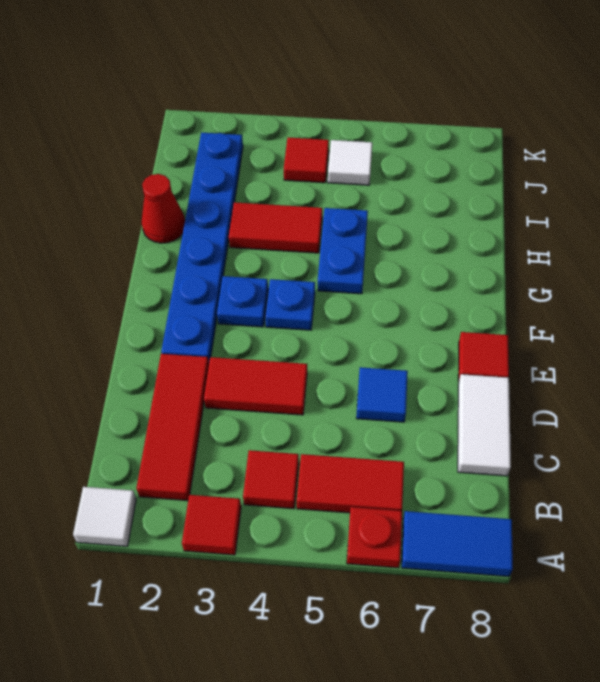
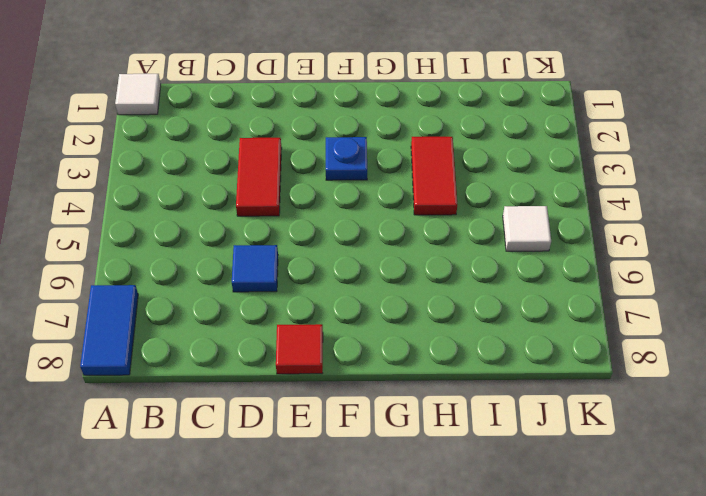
none -> red tile A3 level 1
none -> red plate A6 level 1
none -> red tile B2:D2 level 1

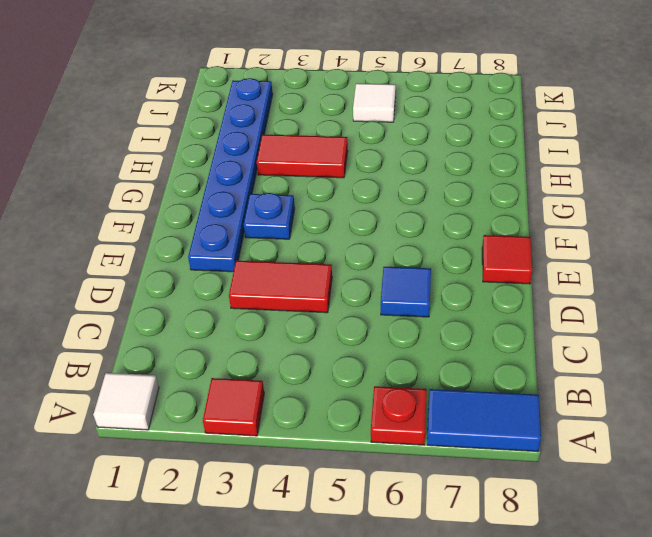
none -> red tile B2:D2 level 1
none -> red tile B4 level 1
none -> red tile B5:B6 level 1

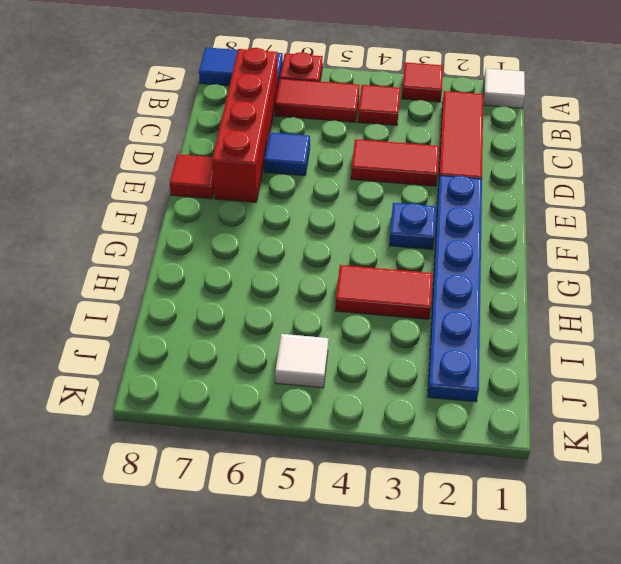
red brick B7:E7 level 1 -> none
none -> white tile C8:D8 level 1
none -> blue plate F4 level 1
none -> blue plate G5:H5 level 1

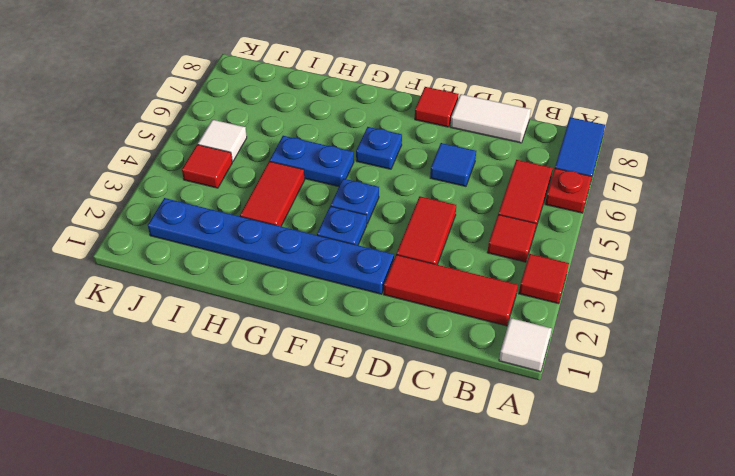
blue plate F6 level 1 -> none
none -> red cone H1 level 1

